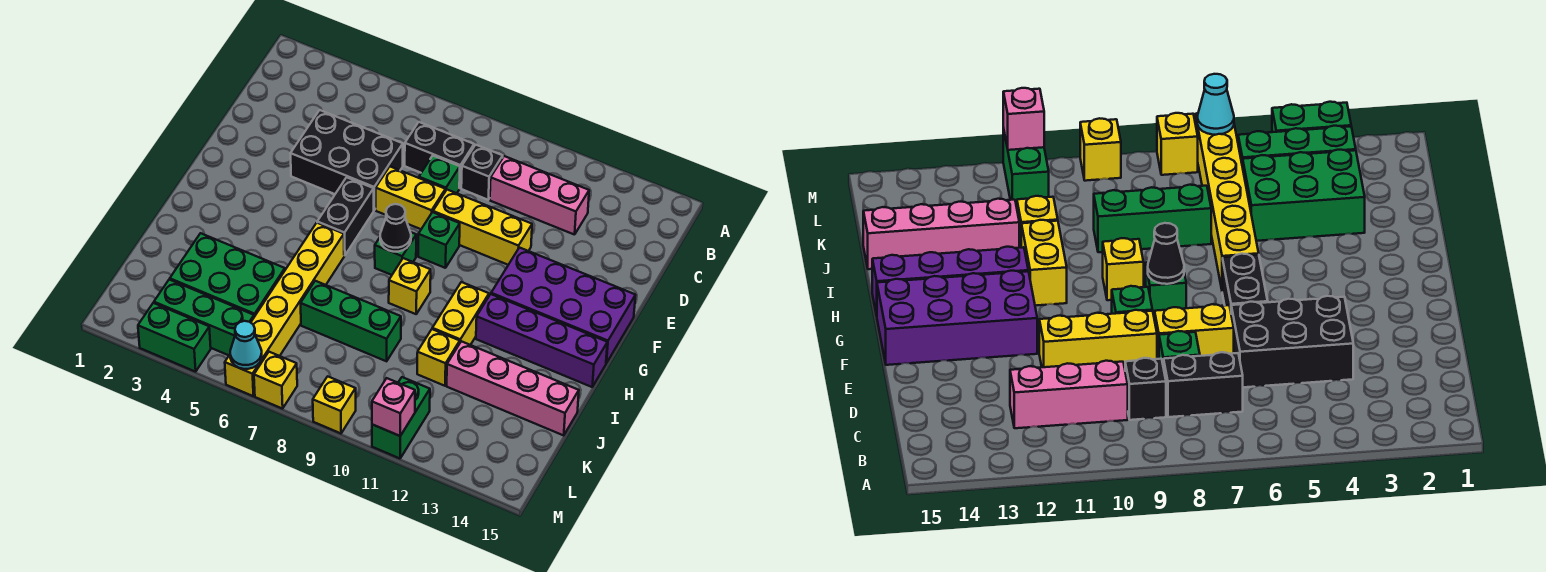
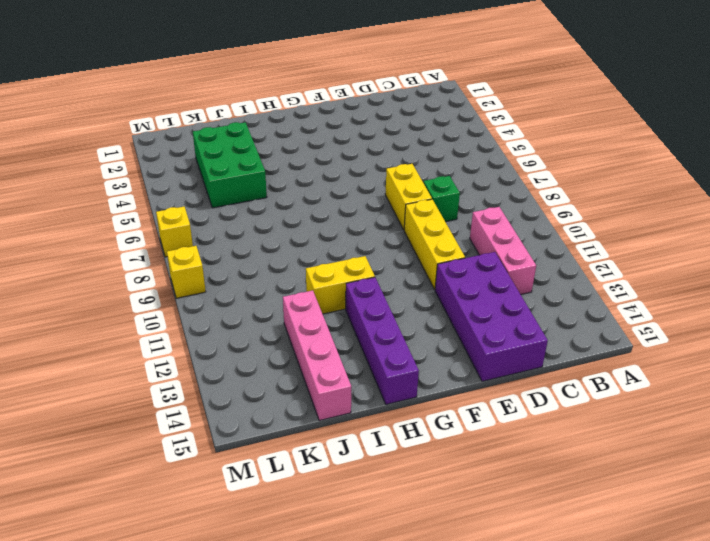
purple brick D12:E15 level 1 -> purple brick F12:G15 level 1
none -> black brick C7:C8 level 1
none -> black brick C9 level 1
none -> black brick D4:E6 level 1

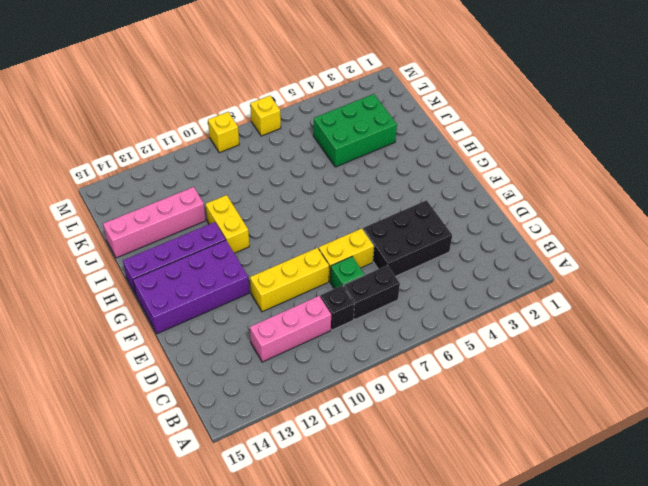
none -> black brick F6:G6 level 1
none -> green brick F9 level 1
none -> green brick G8 level 1

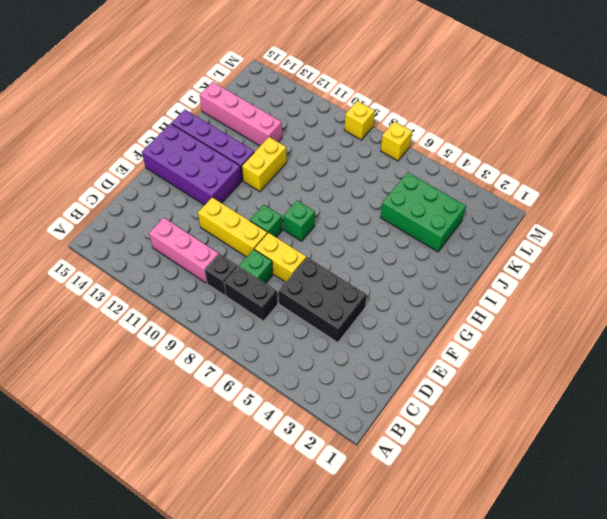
none -> black brick F6:G6 level 1
none -> yellow brick H6:M6 level 1
none -> yellow brick H9 level 1

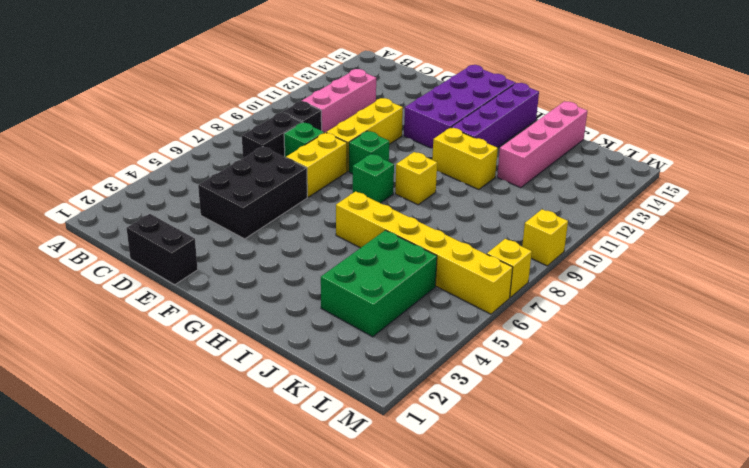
black brick D1:E1 level 1 -> black brick F6:G6 level 1
none -> green brick J7:J9 level 1
none -> yellow brick J11 level 1
none -> green brick L3:L5 level 1

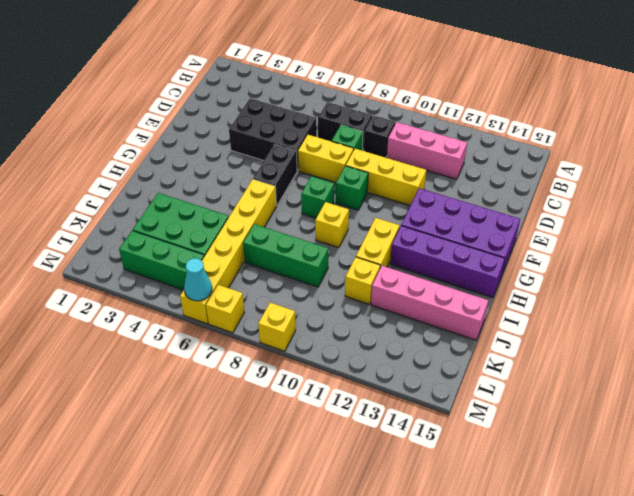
none -> green brick L11:M11 level 1
none -> green brick M3:M4 level 1
none -> black cone G8 level 2

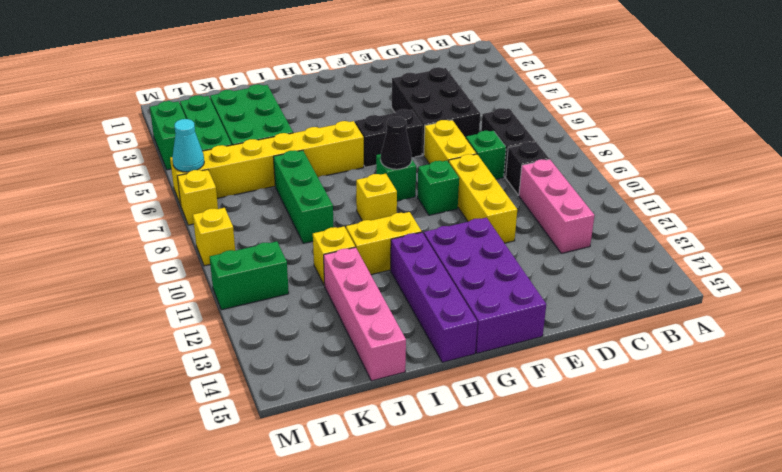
none -> pink brick M11 level 2

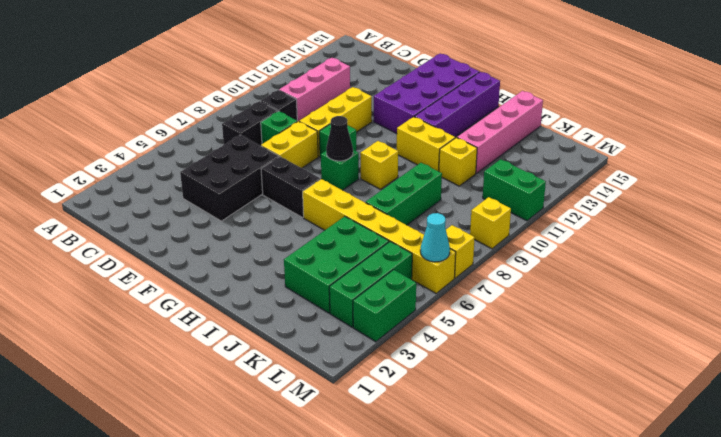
none -> pink brick M11 level 2

